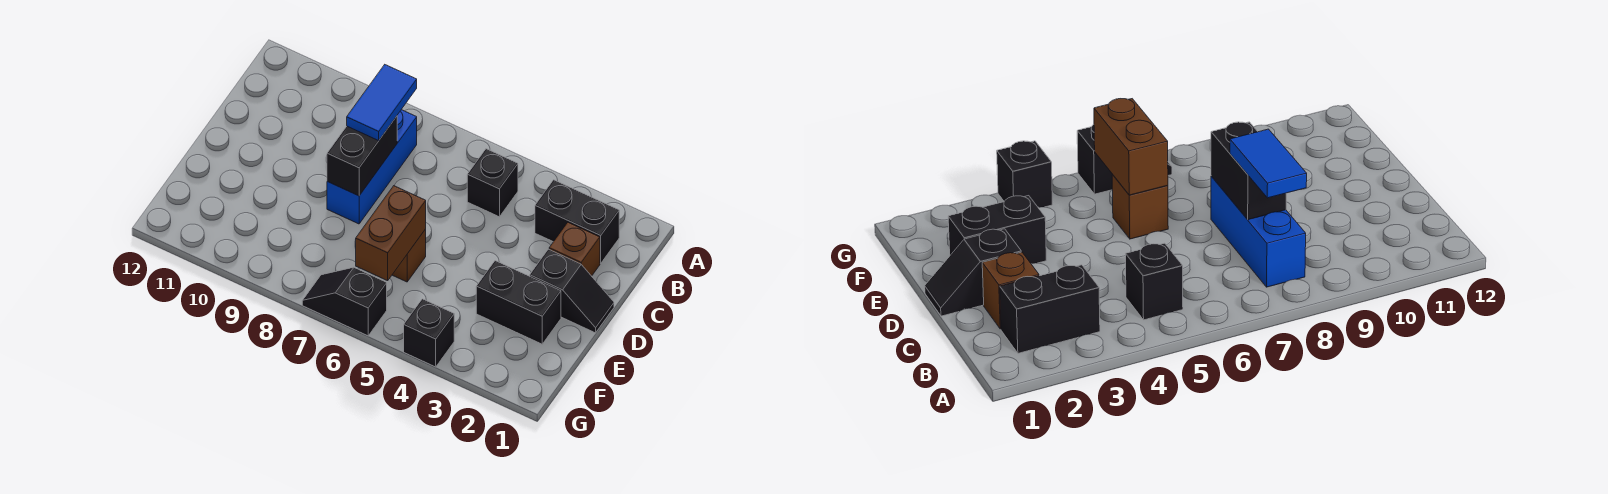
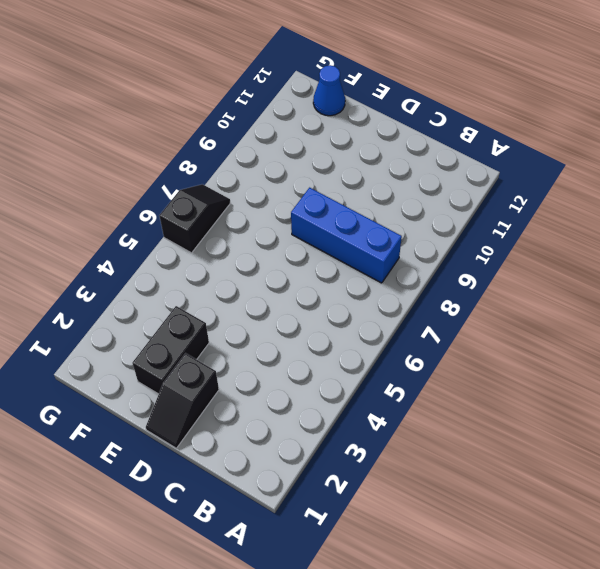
blue cone F12 level 1 -> none
none -> black brick B2:B3 level 1
none -> black brick B5 level 1
none -> brown brick C2 level 1

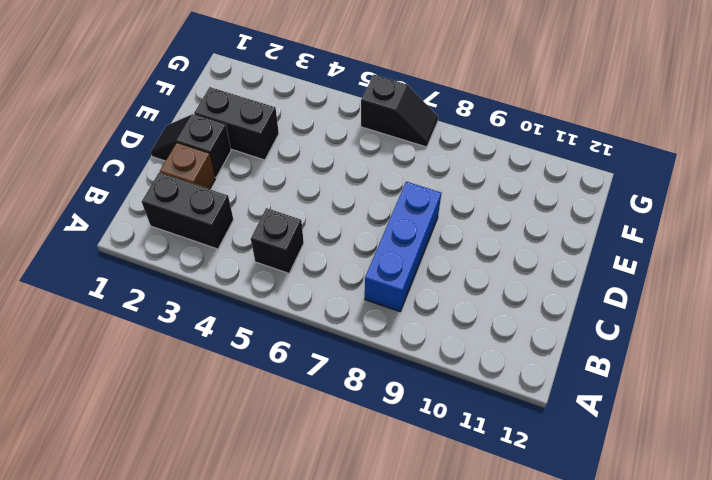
none -> brown brick E6 level 1
none -> black brick G4 level 1
none -> black brick C8:D8 level 2

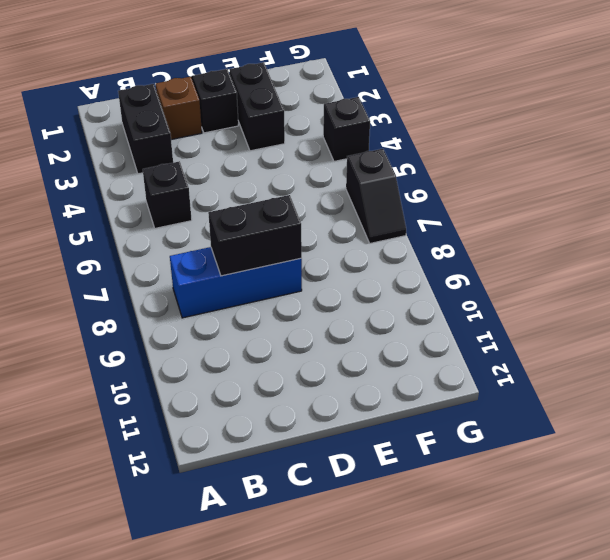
none -> brown brick E6 level 1
none -> brown brick E6:F6 level 2
none -> blue tile B8:C8 level 3

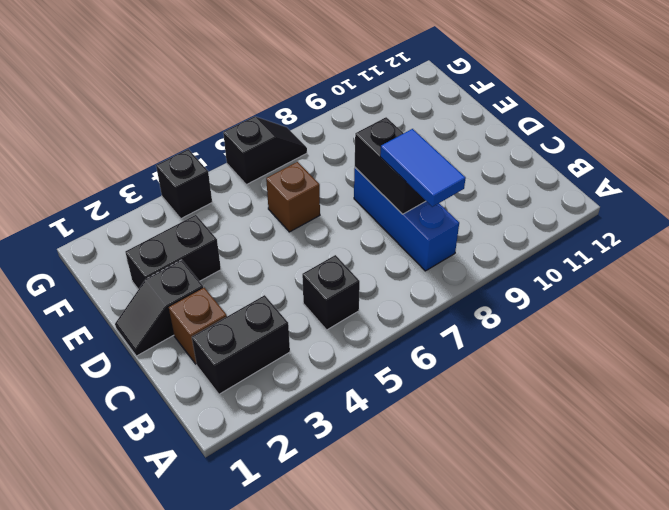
none -> brown brick E6:F6 level 2

